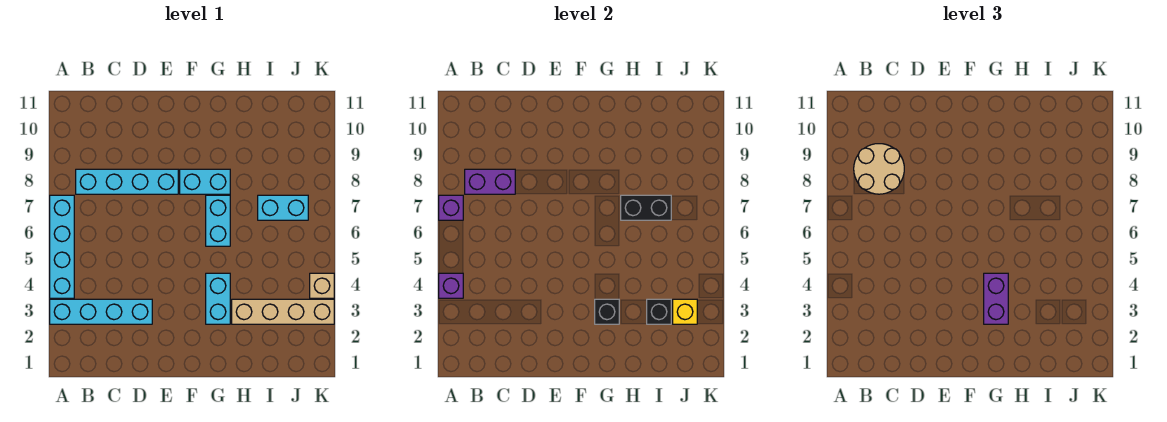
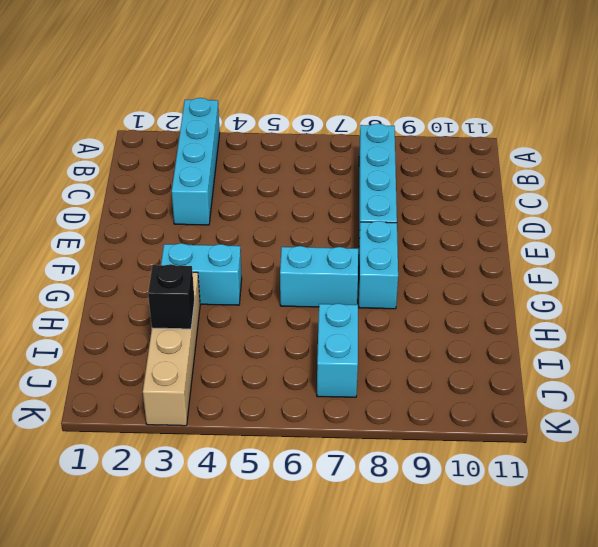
none -> cyan brick A4:A7 level 1
none -> tan brick K4 level 1
none -> purple brick A4 level 2

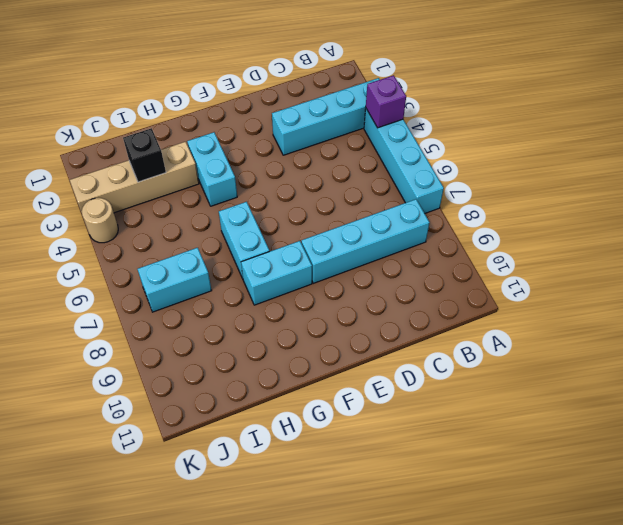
tan round brick K4 level 1 -> tan brick K4 level 1
none -> purple brick A7 level 2
none -> purple brick B8:C8 level 2
none -> black brick G3 level 2

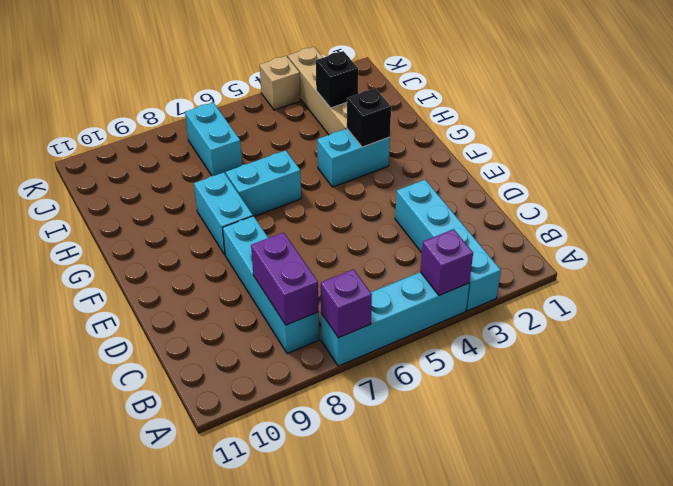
none -> black brick H7:I7 level 2
none -> yellow brick J3 level 2
none -> tan round brick B8:C9 level 3

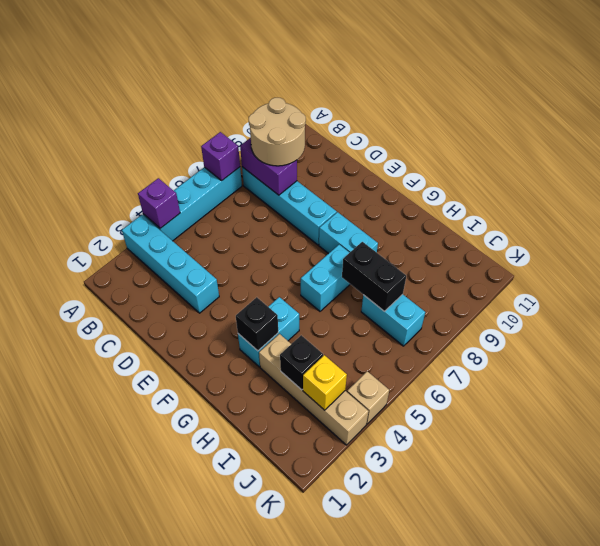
none -> purple brick G3:G4 level 3

